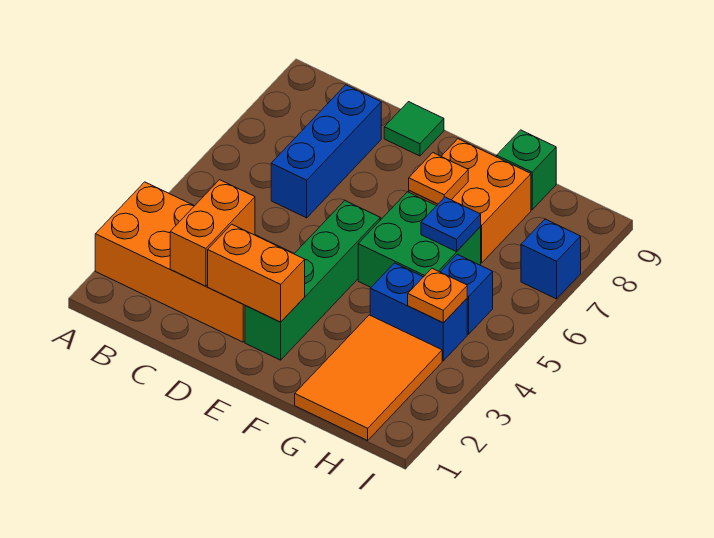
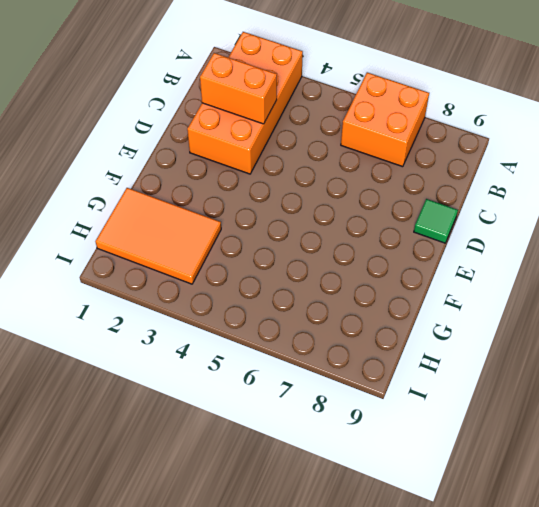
orange brick A6:B7 level 1 -> orange brick F7:G8 level 1
none -> blue brick C6:C8 level 1
none -> green brick E2:E5 level 1
none -> green brick F5:G6 level 1

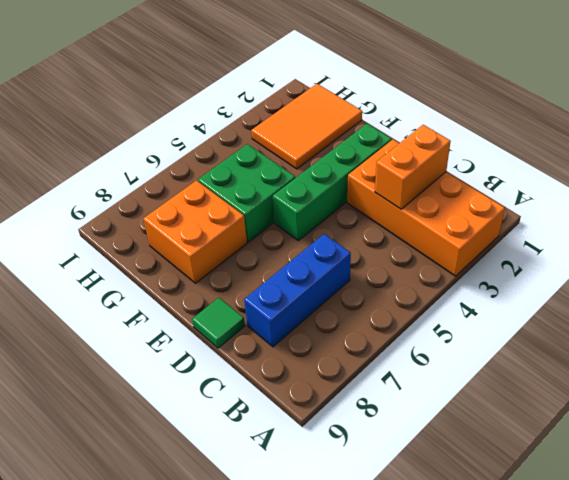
none -> blue brick G4:H4 level 1
none -> green brick G9 level 1
none -> blue brick H5 level 1

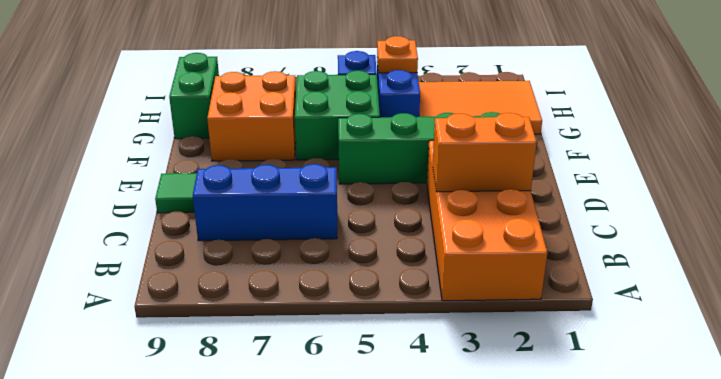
green brick G9:H9 level 1 -> green brick G9 level 1
none -> blue brick I7 level 1
none -> orange brick D2:E2 level 2
none -> orange plate F7 level 2

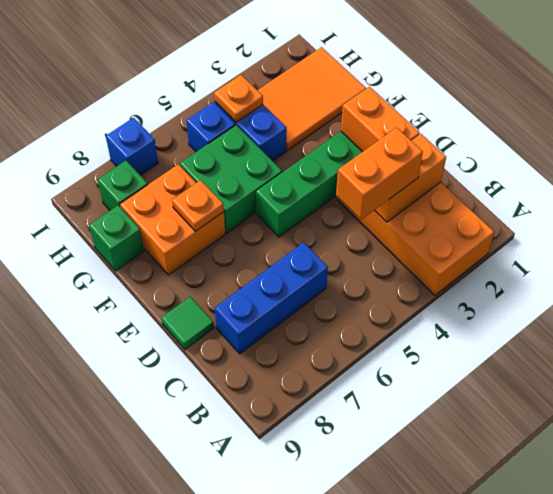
orange brick C3:C4 level 3 -> none
green brick H8 level 1 -> none
none -> blue plate G6 level 2

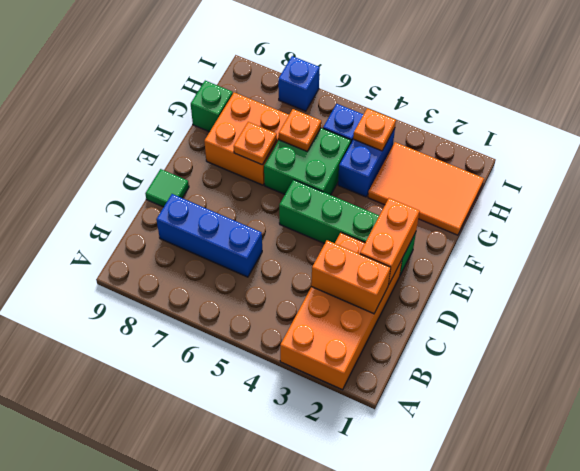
orange plate G6 level 2 -> blue plate G6 level 2

